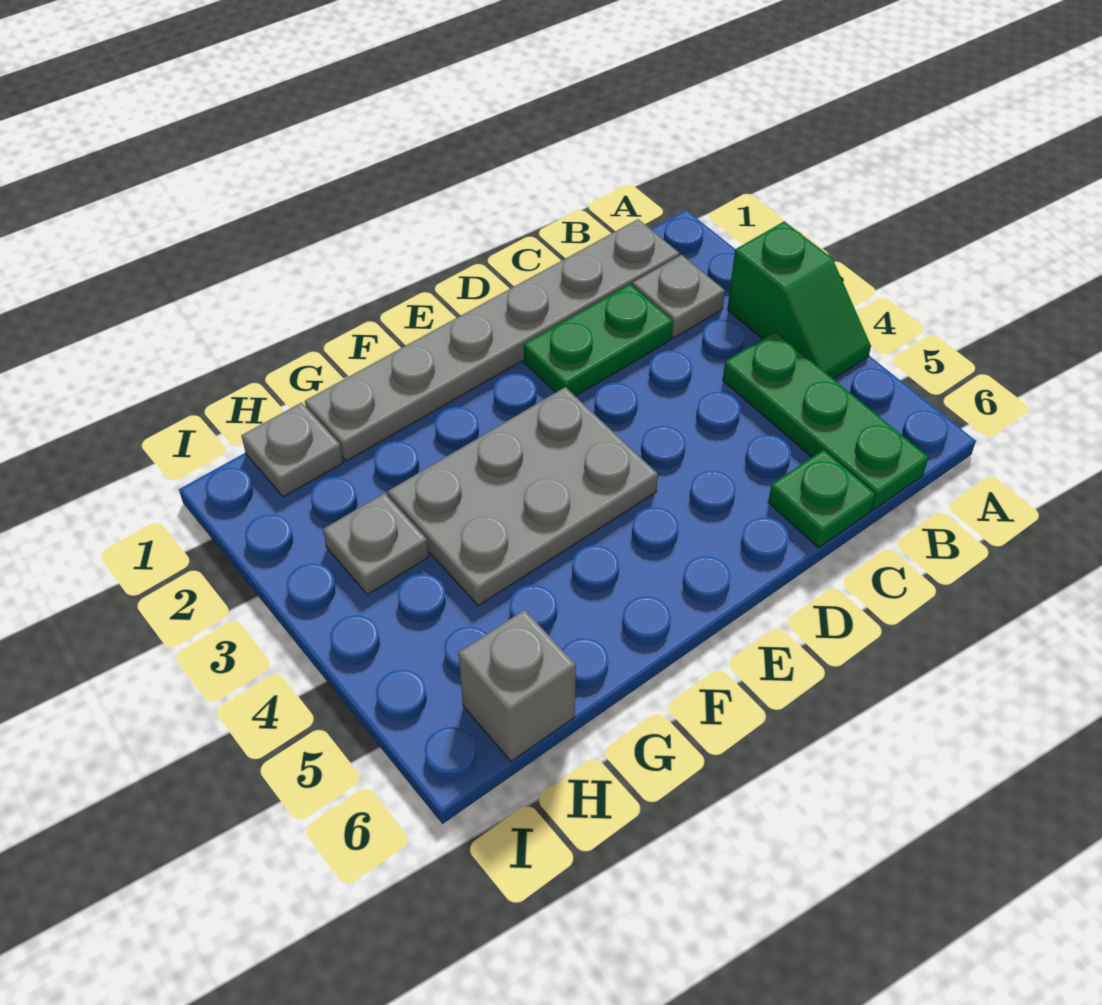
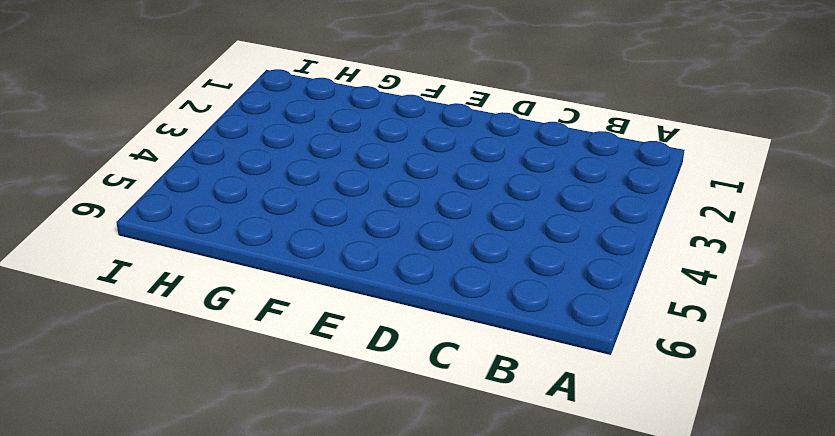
none -> green slope A3:A4 level 1 top 3
none -> grey plate B1:G1 level 1

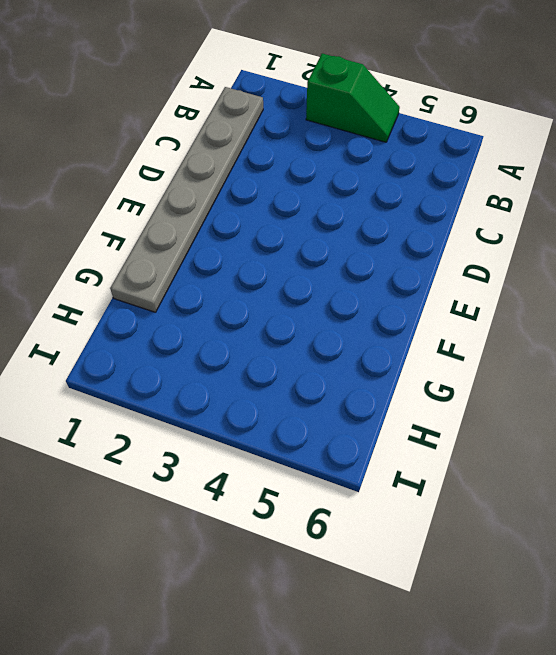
none -> grey plate B2 level 1
none -> green plate B4:B6 level 1

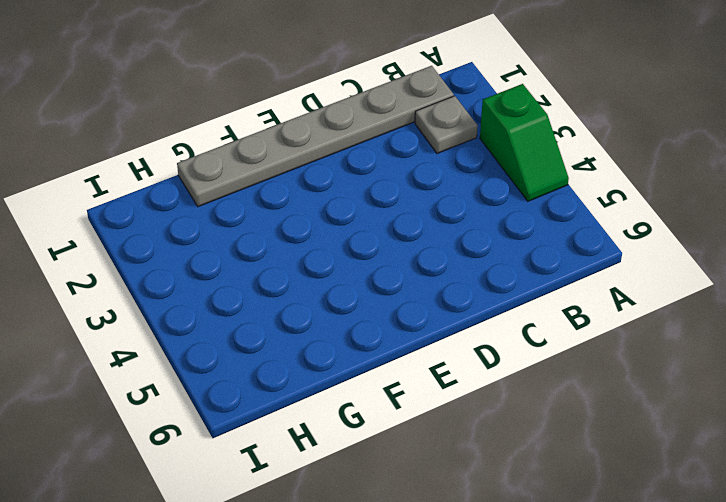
none -> green plate B4:B6 level 1
none -> green plate C2:D2 level 1

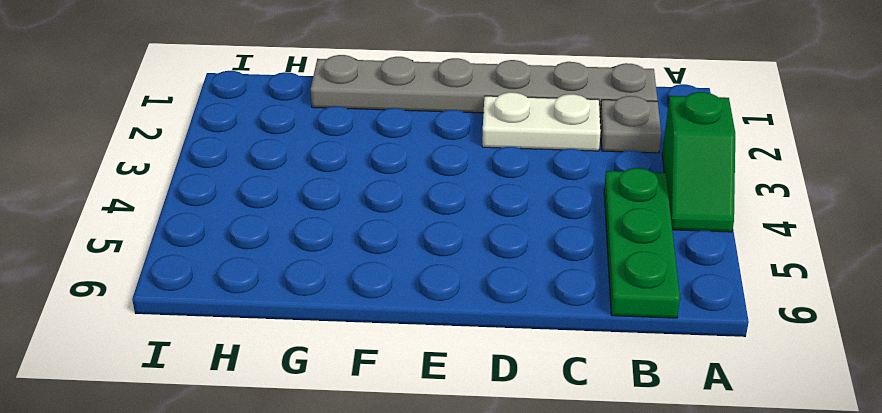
white plate C2:D2 level 1 -> green plate C2:D2 level 1
none -> green plate C6 level 1
none -> grey plate E3:G4 level 1

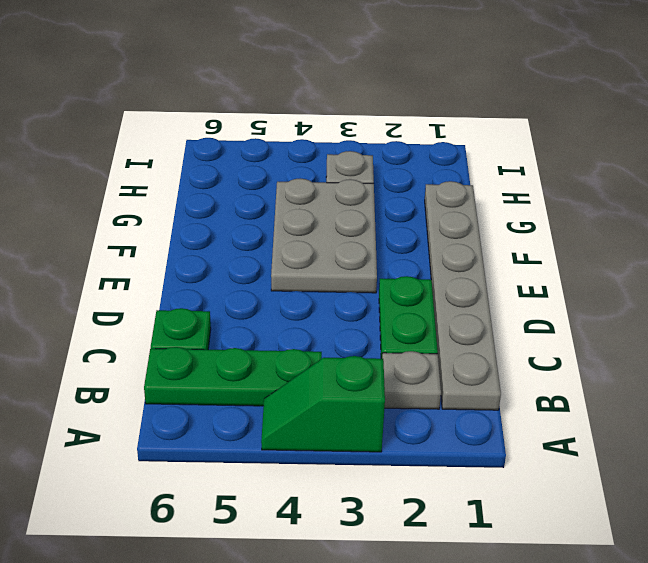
none -> grey plate H1 level 1
none -> grey brick H6 level 1

